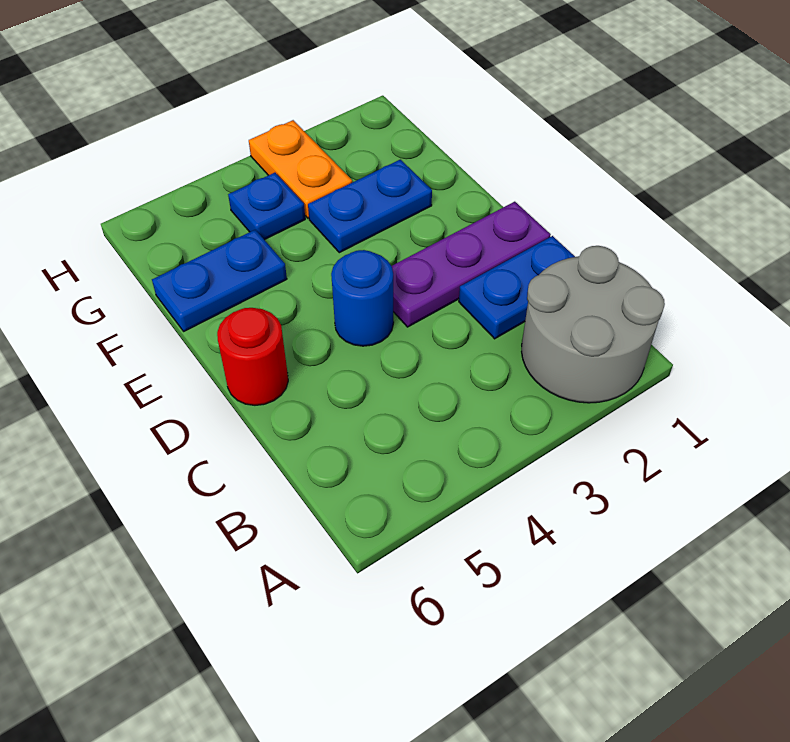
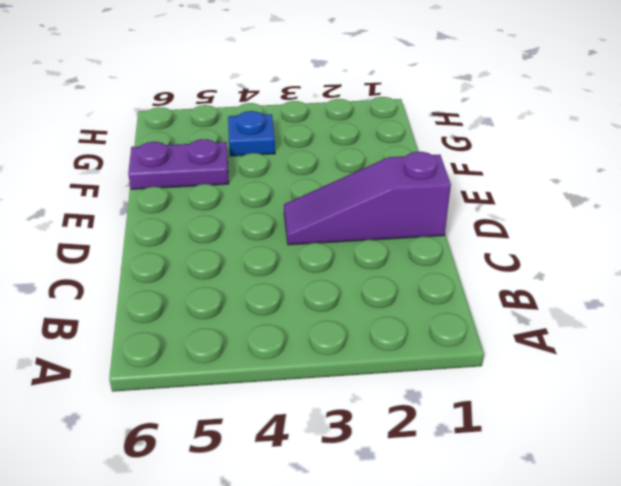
purple slope D1:D3 level 1 top 1 -> purple plate D1:D3 level 1
purple plate F5:F6 level 1 -> blue plate F5:F6 level 1
none -> grey round brick A1:B2 level 1
none -> blue plate C1:C2 level 1

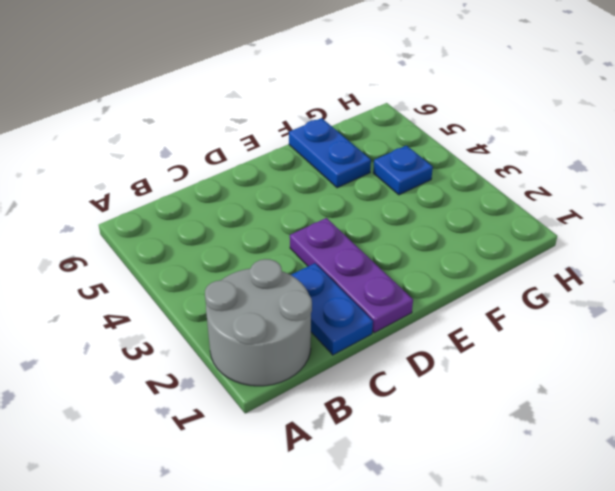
none -> blue round brick D4 level 1
none -> red round brick D6 level 1

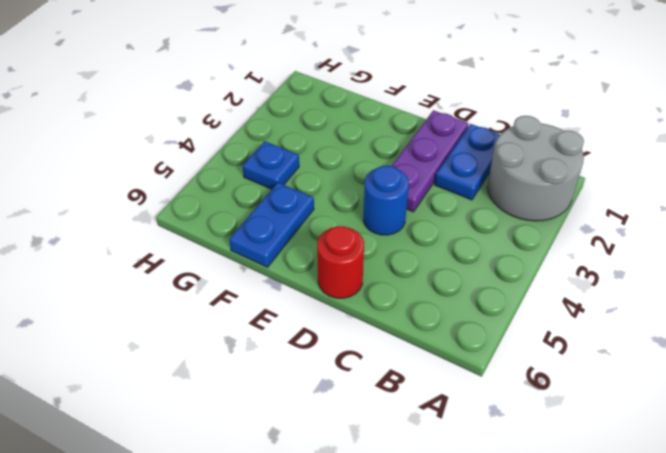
none -> blue plate F2:F3 level 1
none -> orange plate G3:H3 level 1

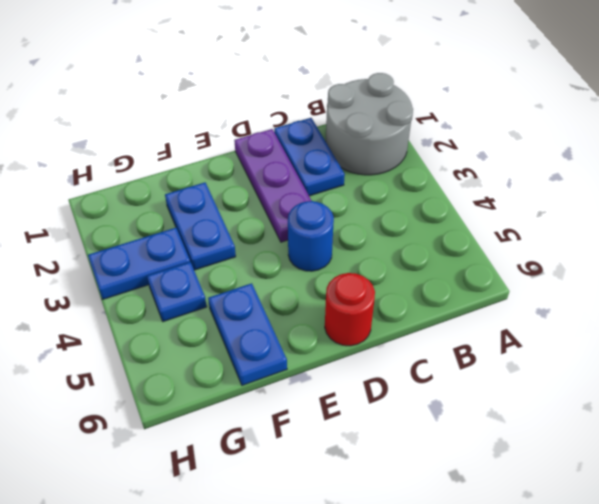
blue plate G3:H3 level 1 -> orange plate G3:H3 level 1

